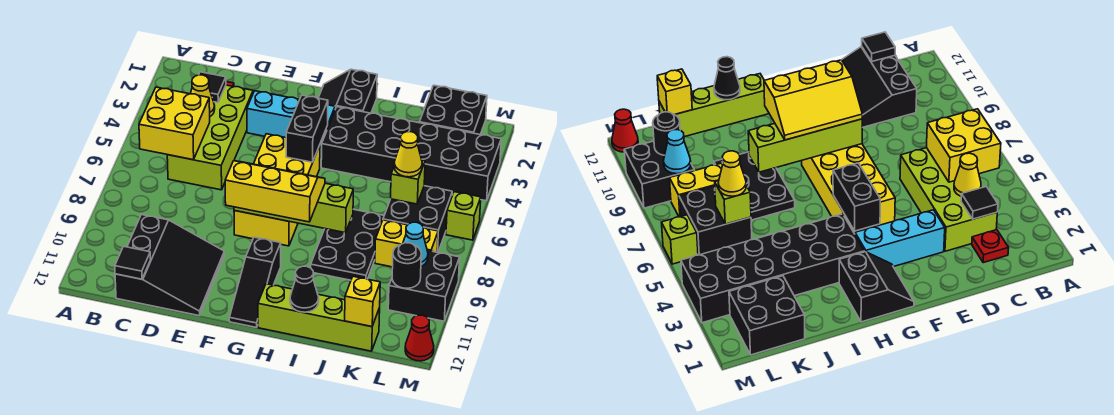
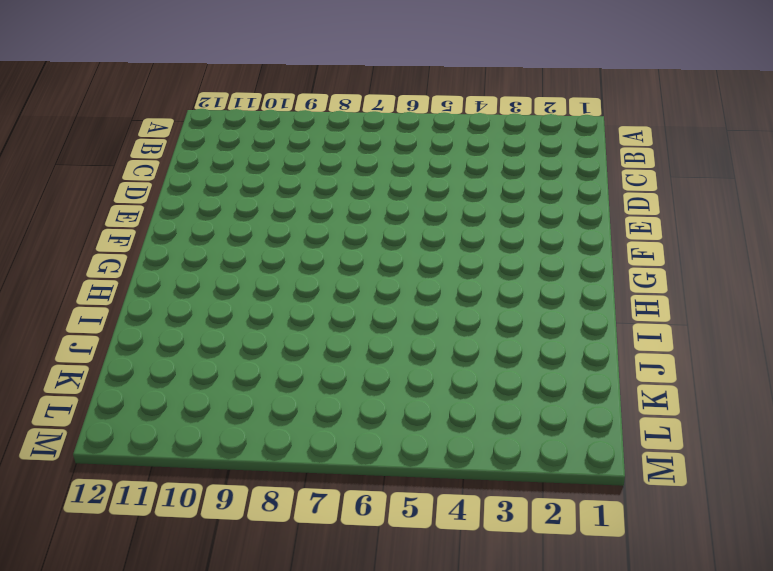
none -> red plate C2 level 1
none -> lime brick C3:D6 level 1
none -> black slope C10:E12 level 1 top C

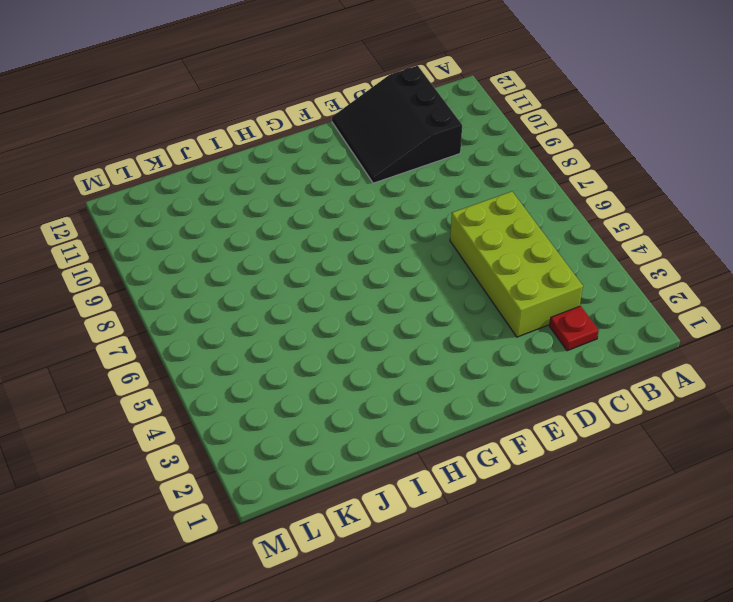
none -> cyan brick E3:G3 level 1
none -> yellow brick F5:G8 level 1
none -> black slope G1:H2 level 1 top H

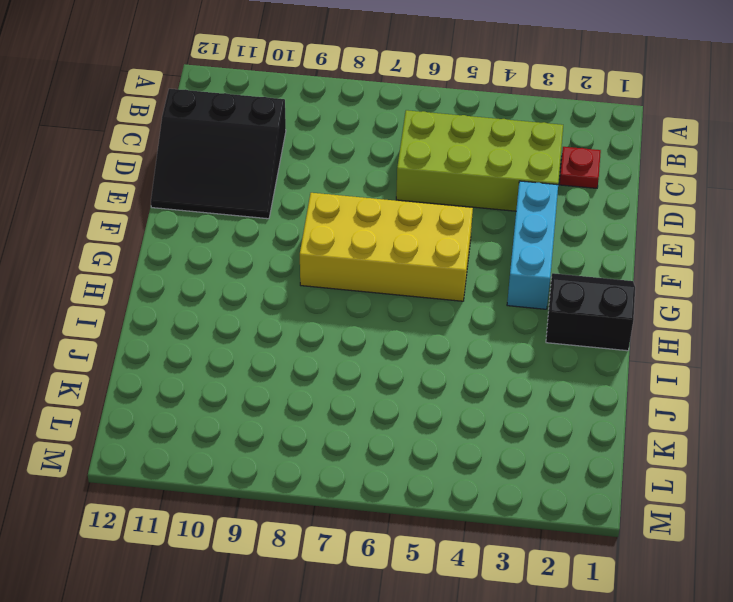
none -> black slope G10:G12 level 1 top 10
none -> black brick H3:M4 level 1
none -> lime brick H12:K12 level 1

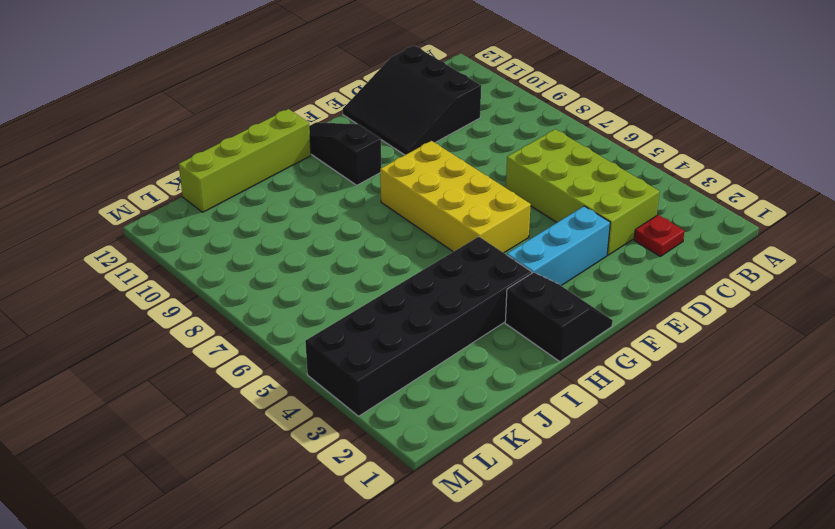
none -> black plate I7:J9 level 1
none -> black brick K1:L2 level 1
none -> black brick K6:L7 level 1

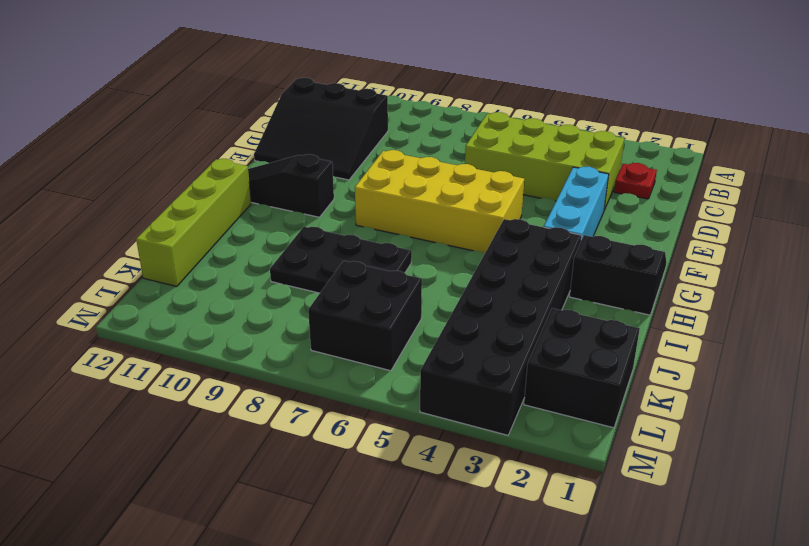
none -> yellow brick K8:L8 level 1
none -> black brick L9:M10 level 1
none -> lime brick M6 level 1

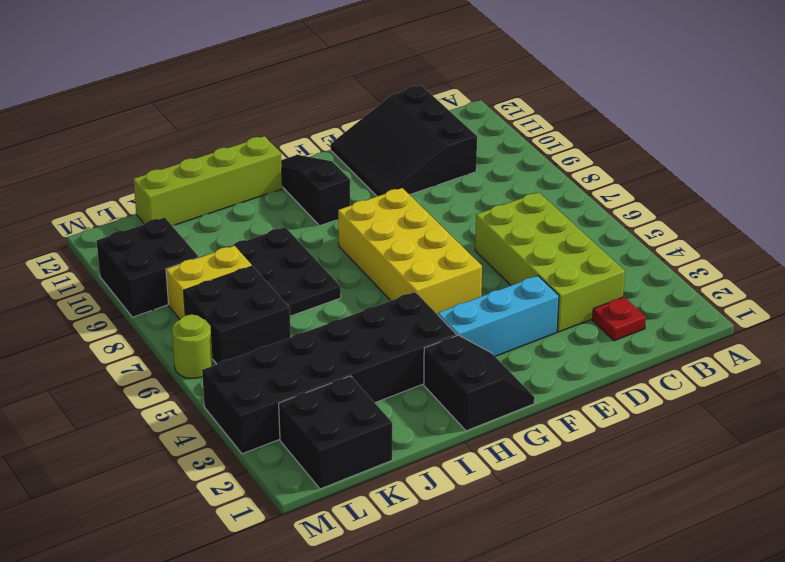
lime round brick M6 level 1 -> lime brick M6 level 1
none -> red cone M12 level 1
none -> yellow brick B5:C6 level 2
none -> black tile C3 level 2

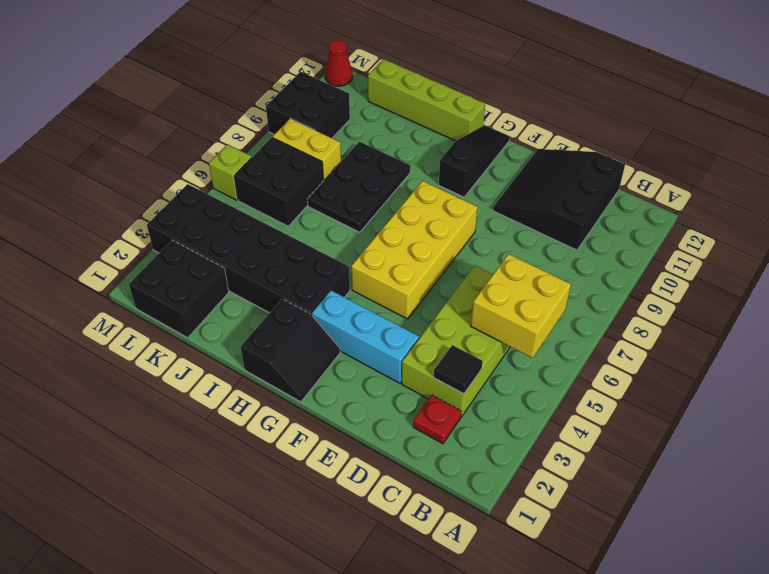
none -> yellow cone C4 level 2
none -> black tile C12 level 2
none -> lime brick F8:I8 level 2

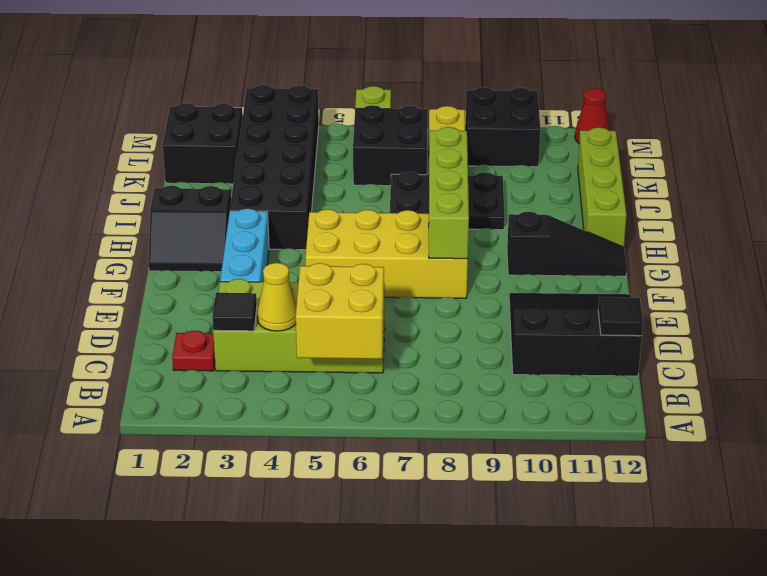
none -> black brick G4:G5 level 2
none -> black cone I12 level 2
none -> lime brick K6 level 2

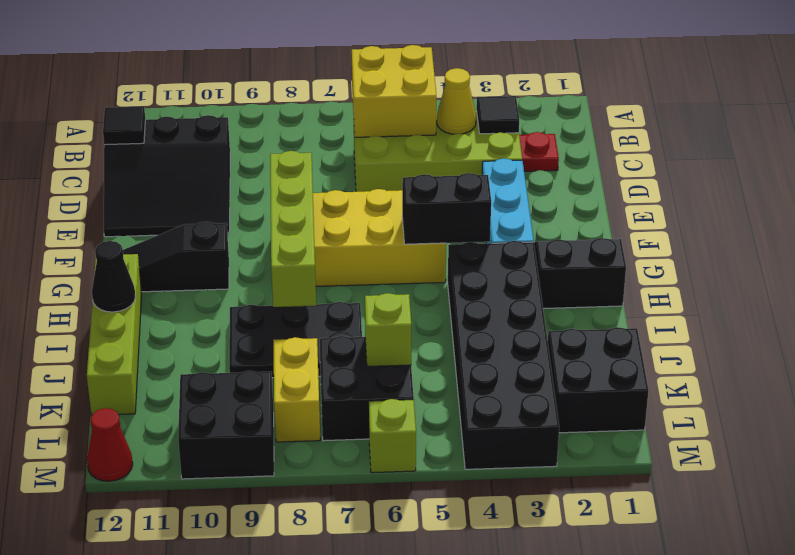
none -> yellow brick K12 level 2
none -> cyan cone L9 level 2
none -> black round brick L10 level 2

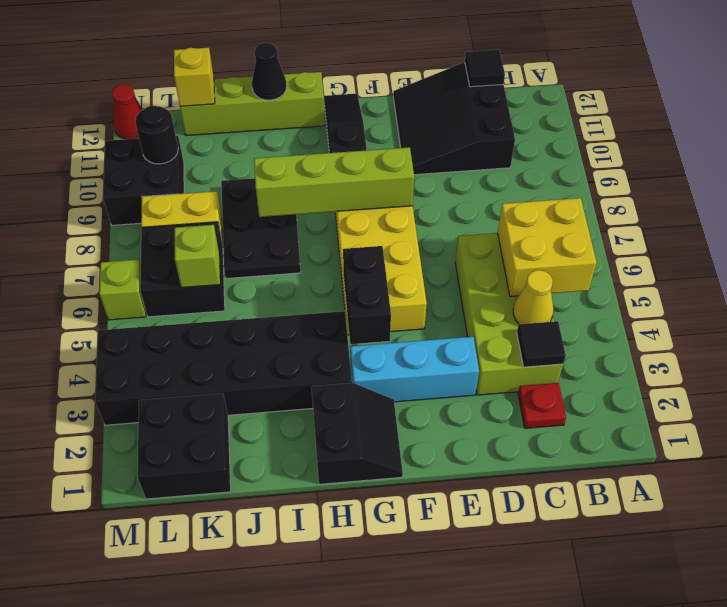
none -> cyan cone L9 level 2
none -> yellow slope F8:H9 level 3 top 9
none -> yellow cone K6 level 3

